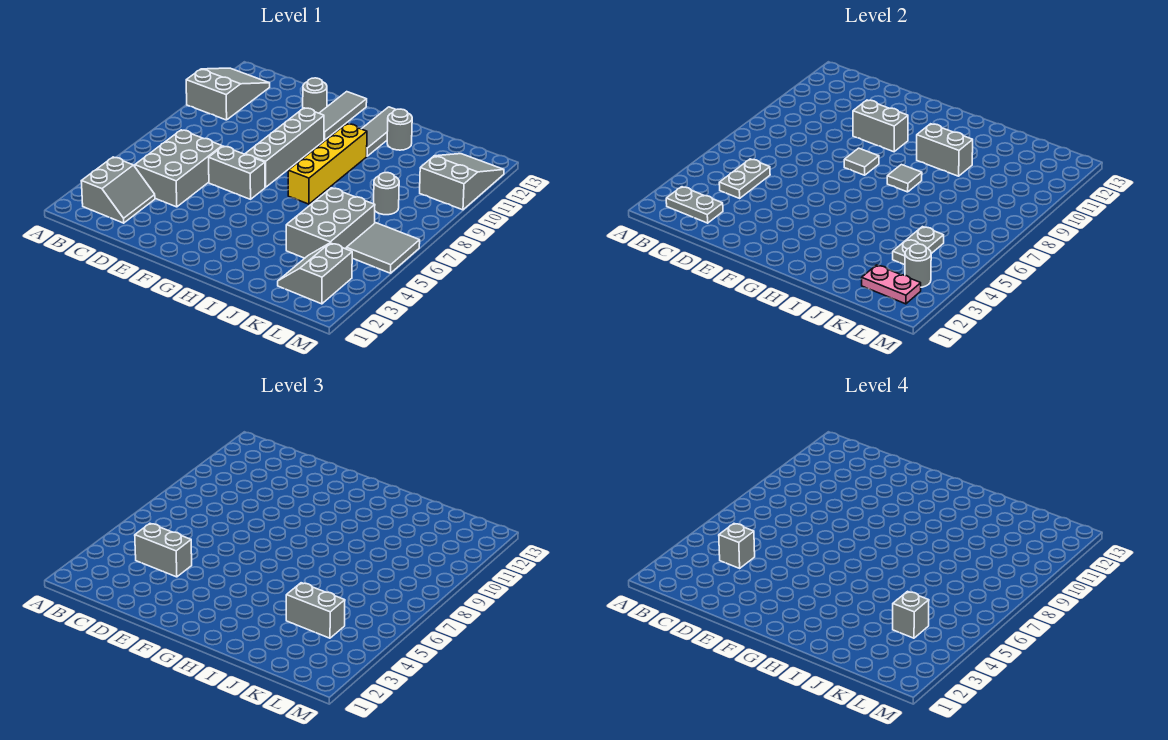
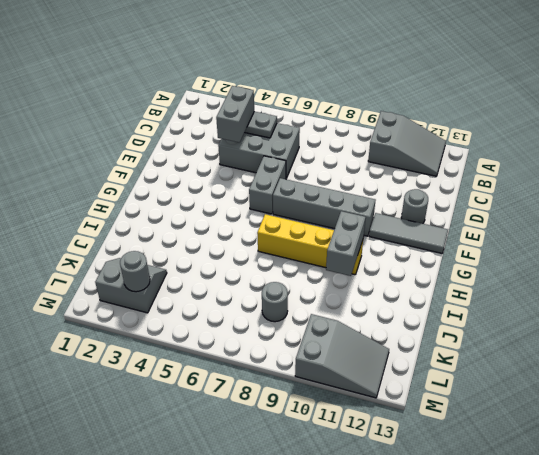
none -> grey slope B2:C3 level 1 top B
none -> grey tile H11:H13 level 1
none -> grey round brick I12 level 1

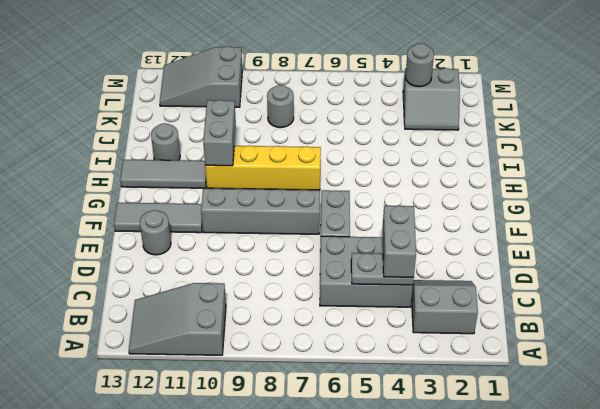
none -> grey brick J4:K6 level 1
none -> grey tile L5:M6 level 1
none -> grey plate B2:C2 level 2

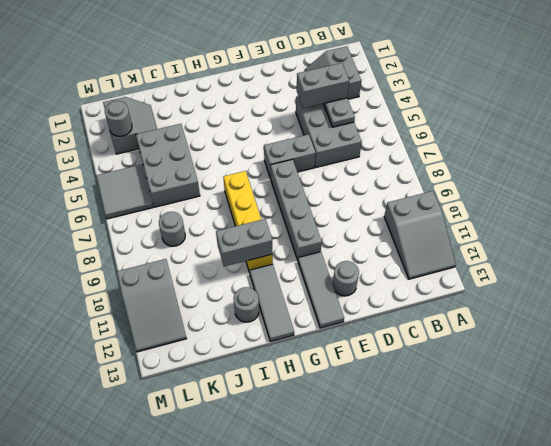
none -> grey plate B2:C2 level 2
none -> grey brick E10:F10 level 2
none -> grey tile F8 level 2

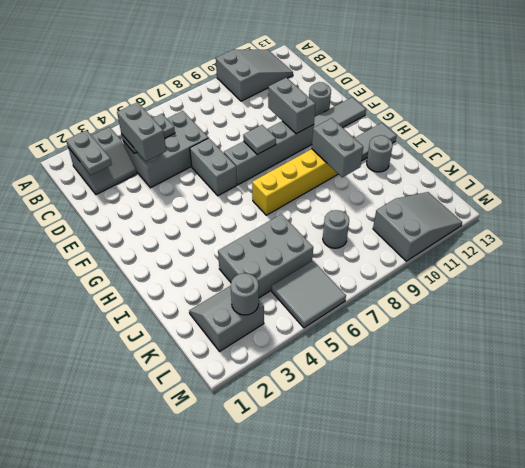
none -> grey tile H8 level 2
none -> pink plate K2:L2 level 2
none -> grey plate K4:K5 level 2

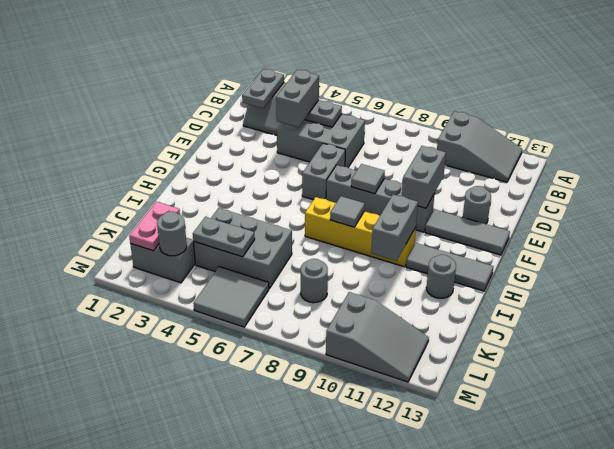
none -> grey brick J4:K4 level 3
none -> grey brick C4 level 4
none -> grey brick K4 level 4

